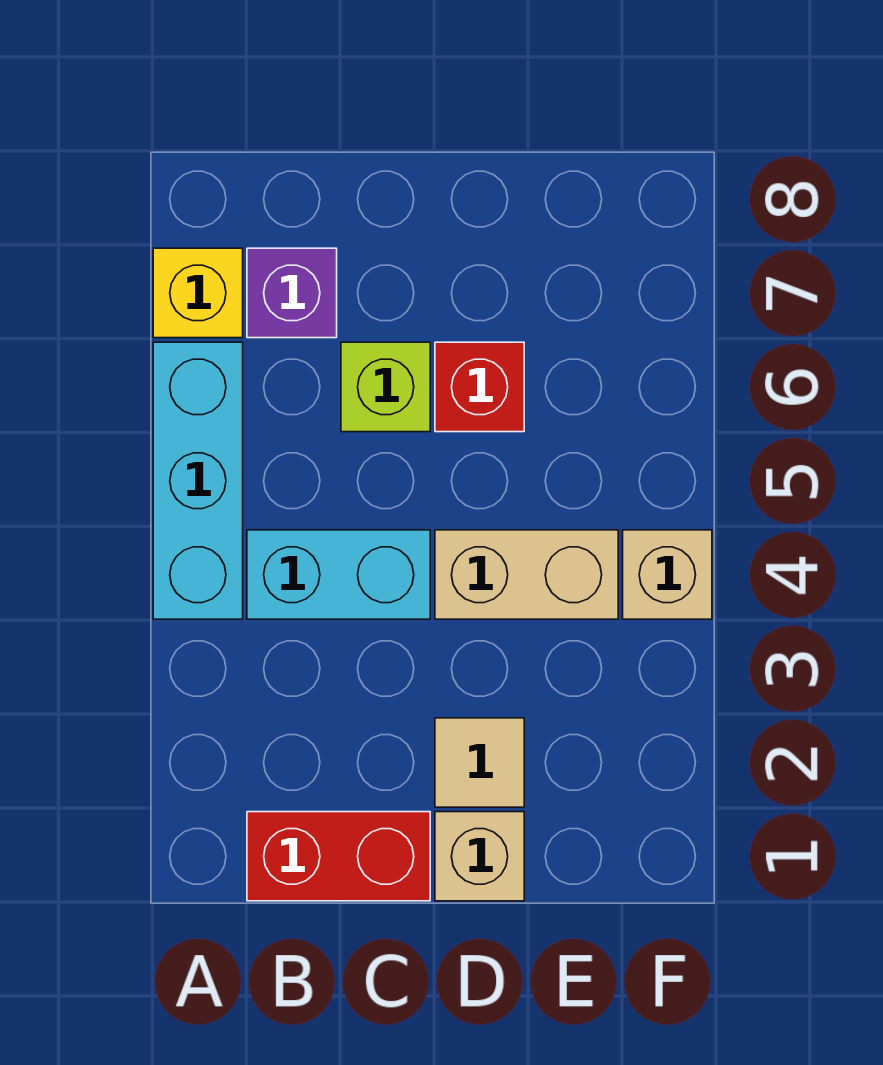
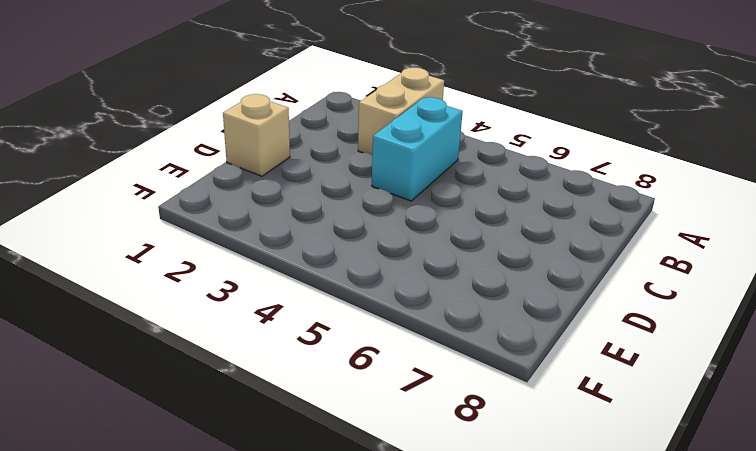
tan brick A3:B3 level 1 -> tan brick D4:E4 level 1
none -> cyan brick A4:A6 level 1
none -> yellow brick A7 level 1

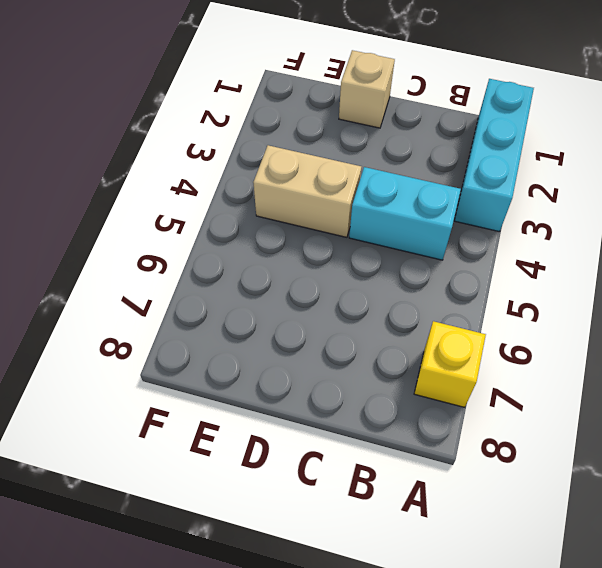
cyan brick A1:A3 level 1 -> cyan brick A4:A6 level 1
none -> red brick B1:C1 level 1
none -> purple brick B7 level 1

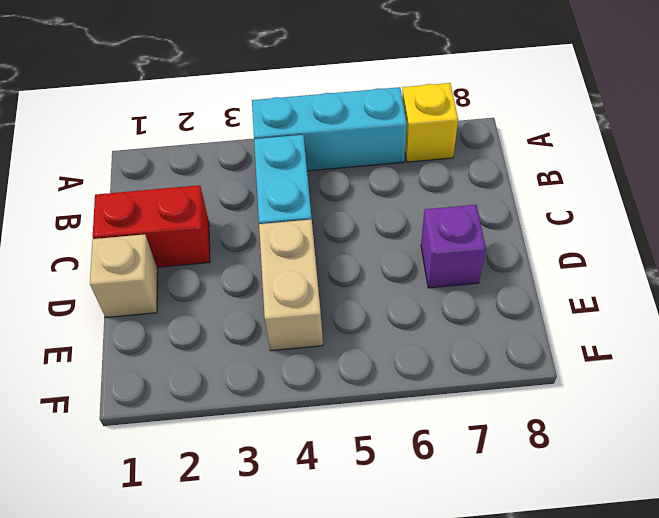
red brick C1:C2 level 1 -> red brick B1:C1 level 1
purple brick D7 level 1 -> purple brick B7 level 1
none -> lime brick C6 level 1
none -> tan tile D2 level 1

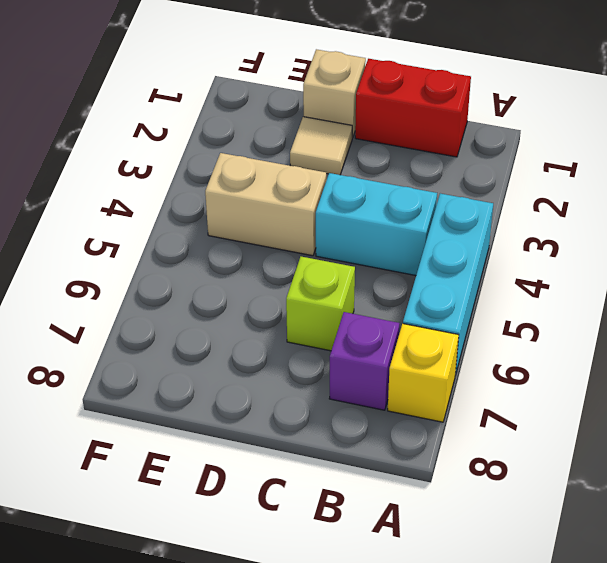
none -> red brick D6 level 1
none -> tan brick F4 level 1

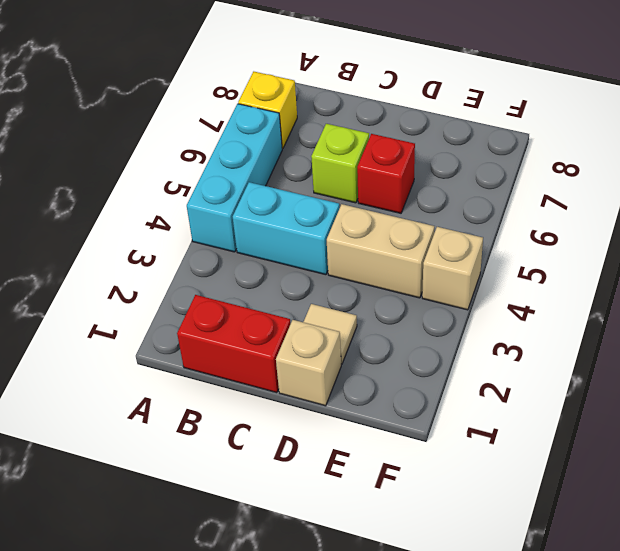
none -> purple brick B7 level 1

